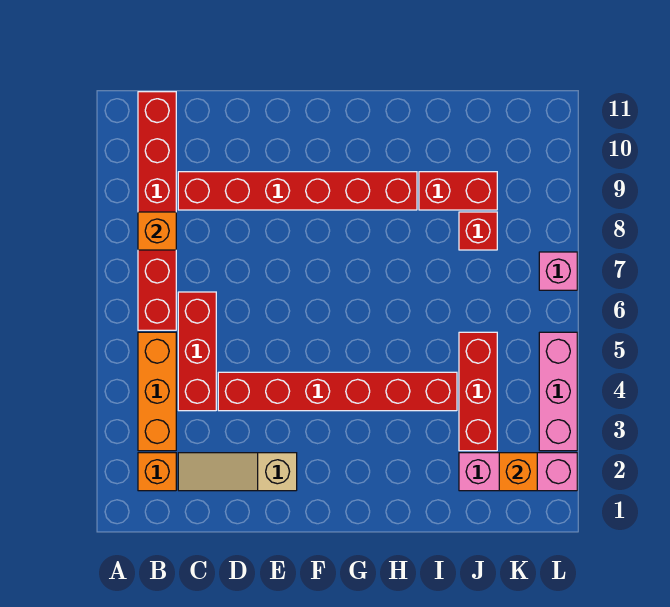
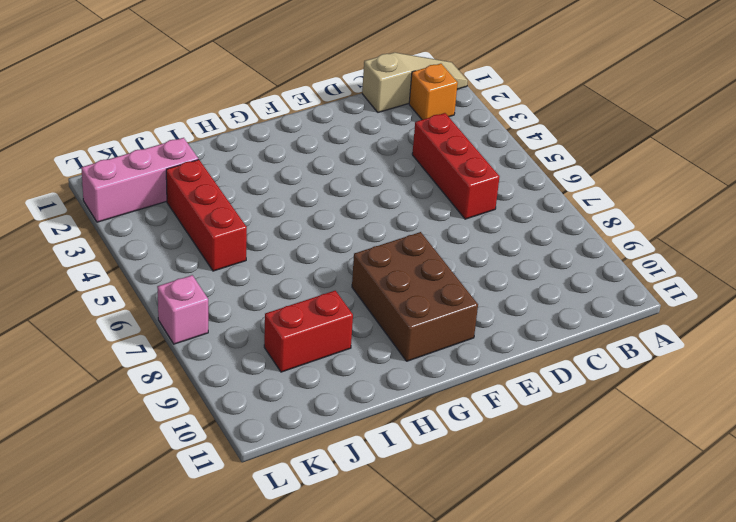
tan slope A1:C1 level 1 top C -> tan slope C2:E2 level 1 top E
brown brick F8:G10 level 1 -> red brick C9:H9 level 1
none -> orange brick B3:B5 level 1
none -> red brick B6:B11 level 1
none -> red brick D4:I4 level 1

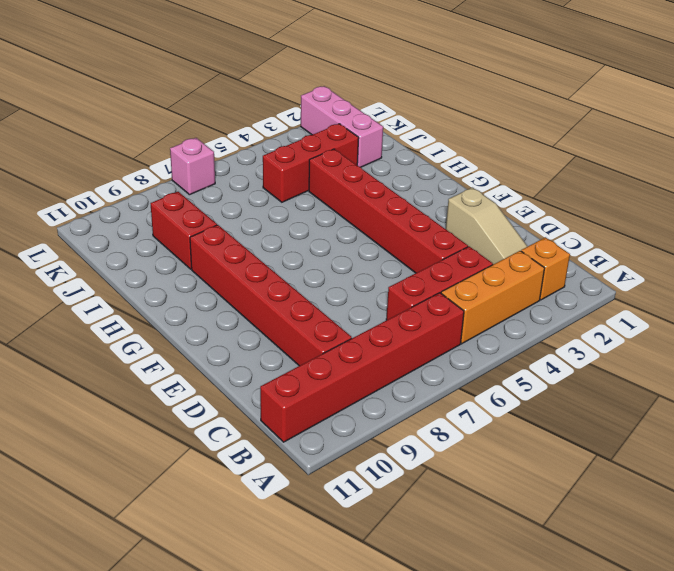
none -> red brick J8 level 1
none -> pink brick L3:L5 level 1
none -> orange brick B8 level 2

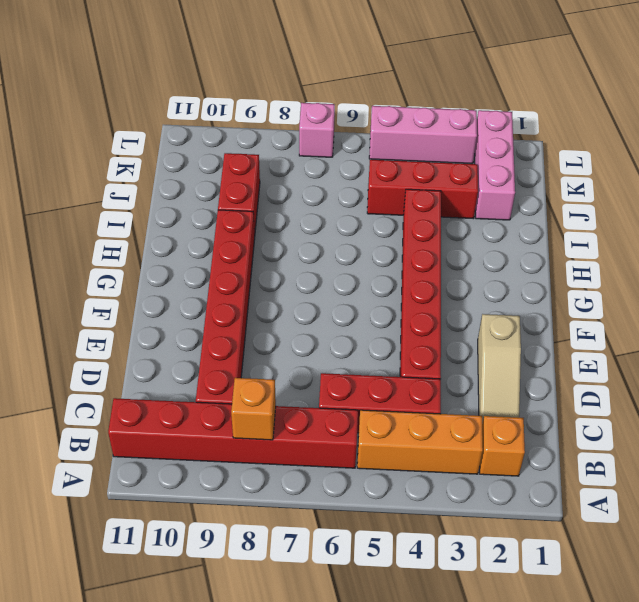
none -> red brick J8 level 1
none -> orange brick K2 level 2

